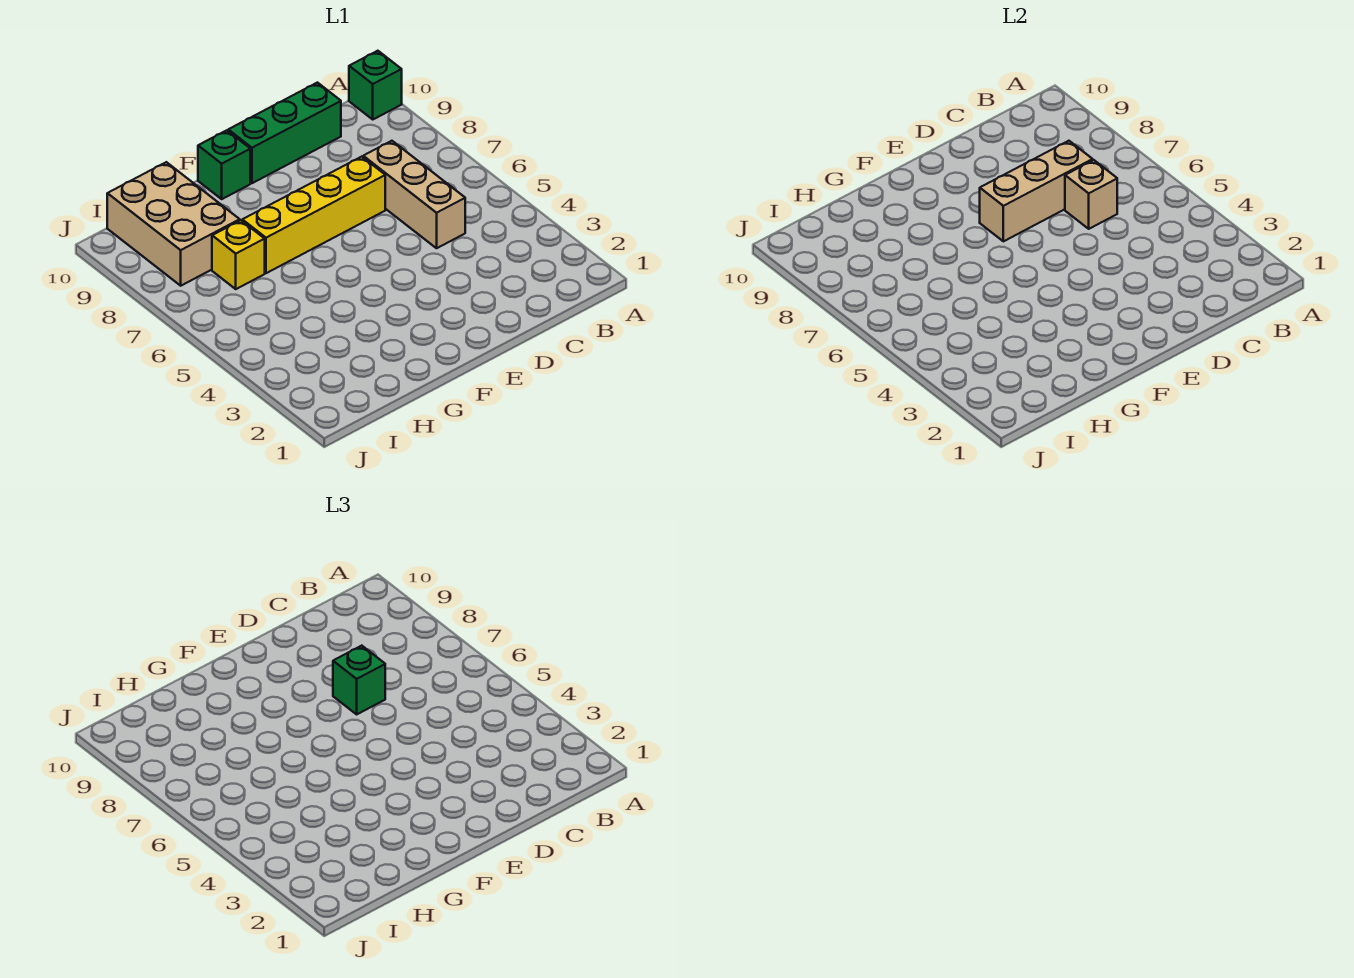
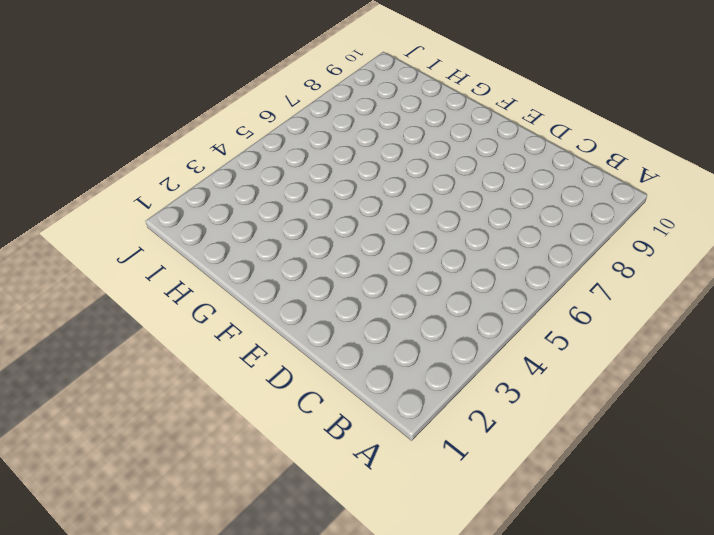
none -> green brick A10 level 1
none -> tan brick C5:C7 level 1

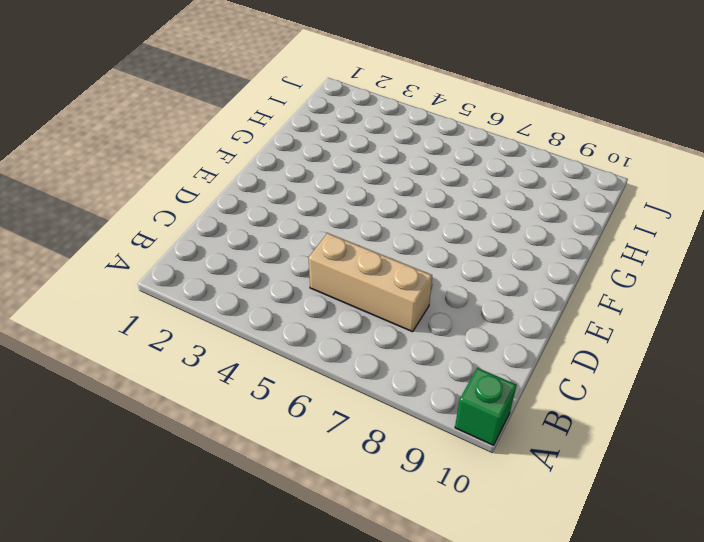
none -> green brick C10:E10 level 1
none -> yellow brick D7:G7 level 1

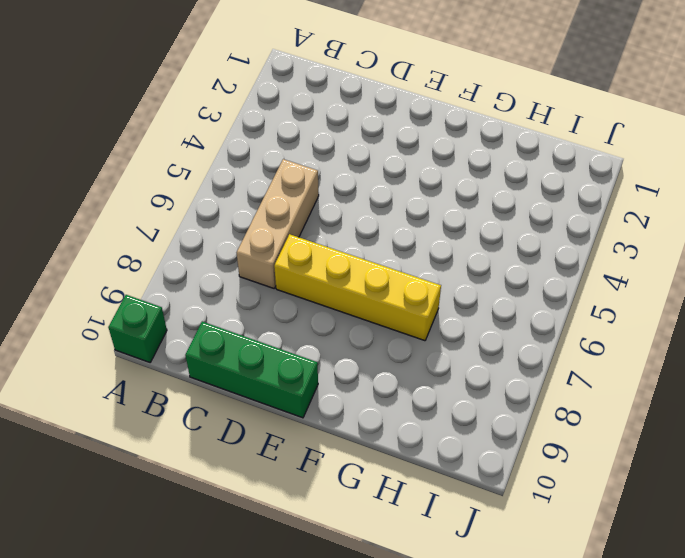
none -> green brick F10 level 1
none -> yellow brick H7 level 1

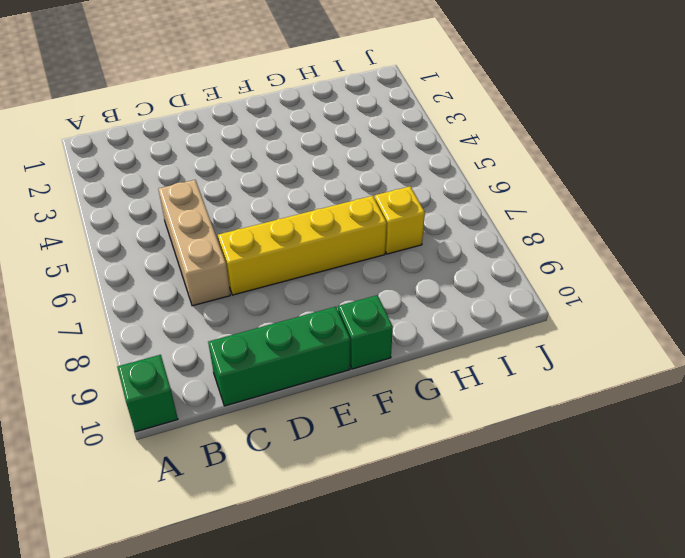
none -> tan brick H8:I10 level 1
none -> tan brick C6 level 2

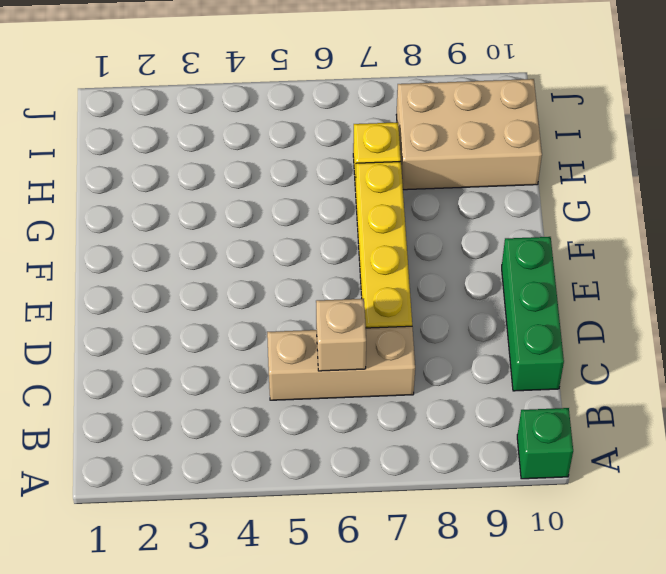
none -> green brick F10 level 1
none -> tan brick C7:E7 level 2

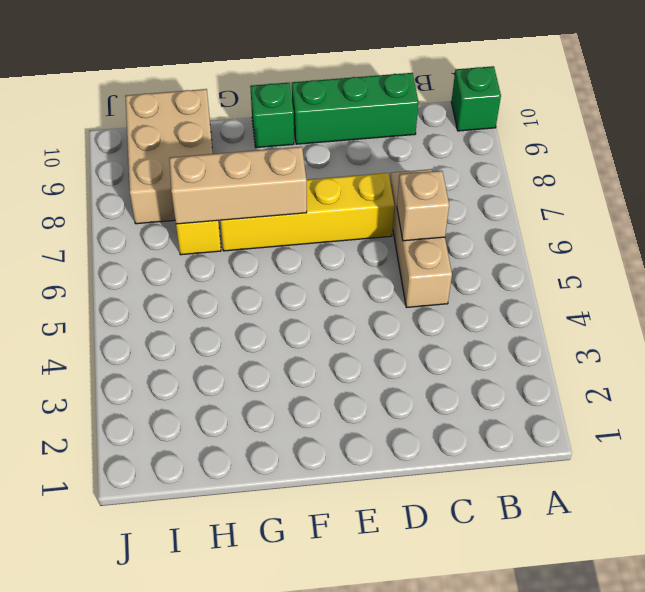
tan brick F7:H7 level 2 -> tan brick C7:E7 level 2
none -> green brick D7 level 3

